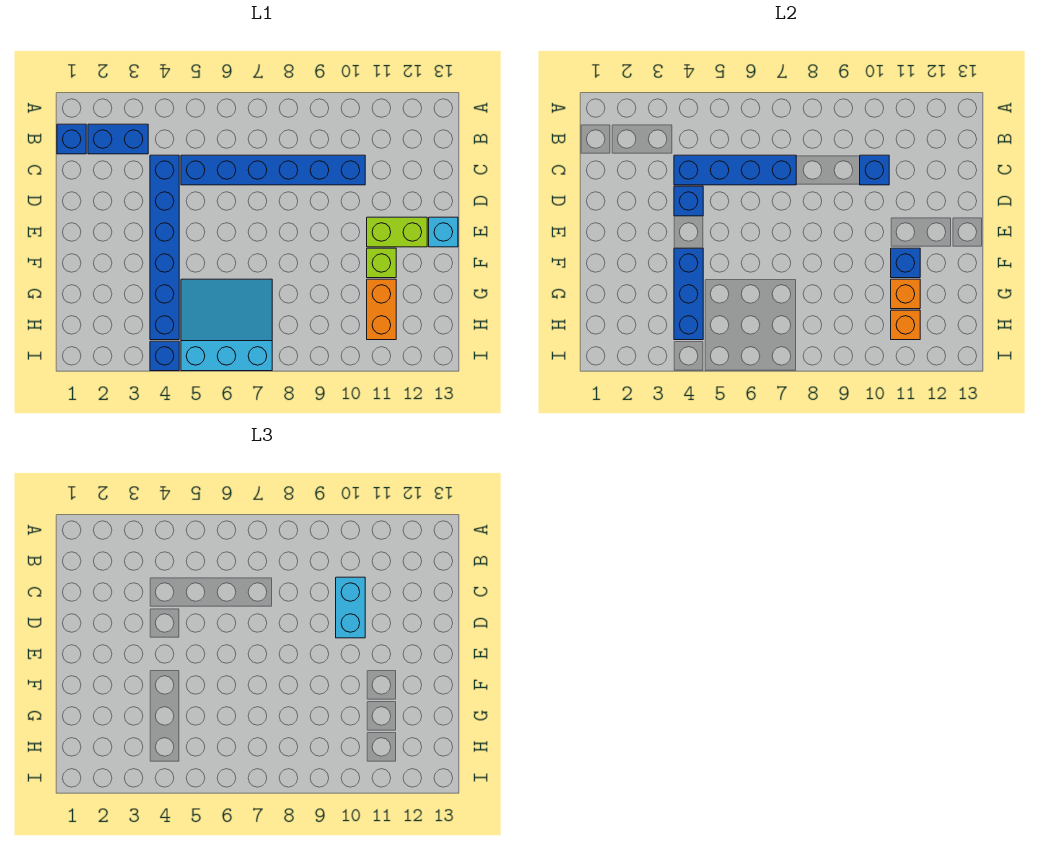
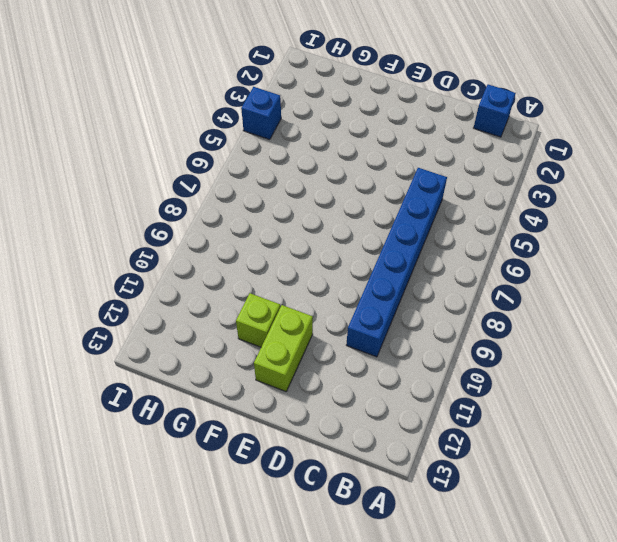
none -> blue brick B2:B3 level 1
none -> blue brick C4:H4 level 1
none -> cyan brick E13 level 1

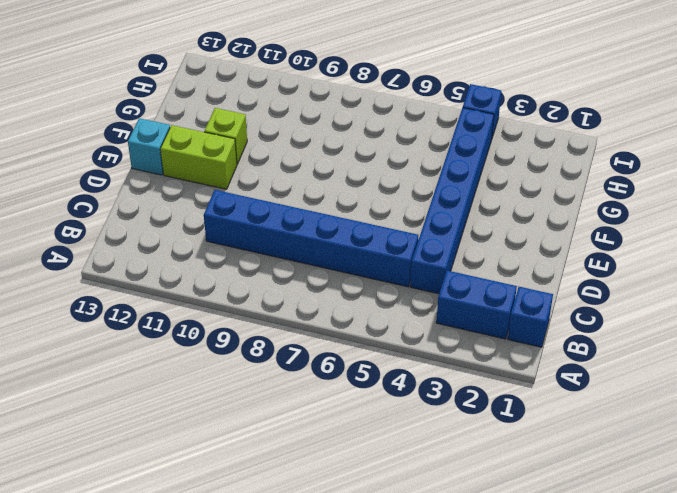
none -> cyan slope G5:I7 level 1 top I
none -> orange brick G11:H11 level 1
none -> blue brick C4:C7 level 2

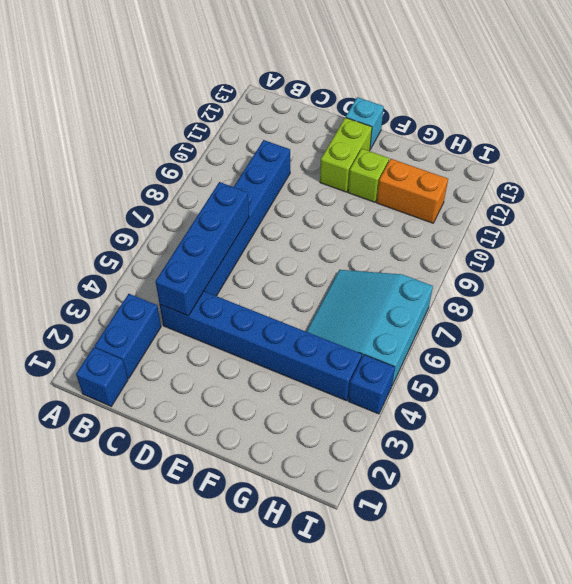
none -> blue brick C10 level 2
none -> blue brick D4 level 2
none -> blue brick F4:H4 level 2

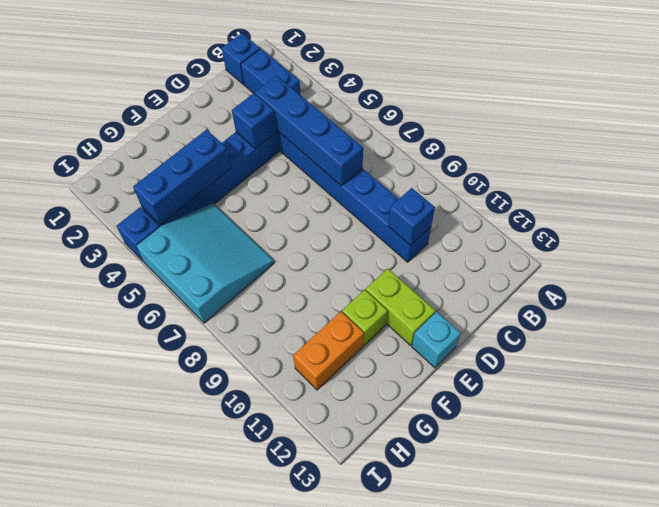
none -> blue brick F11 level 2
none -> orange brick G11 level 2
none -> orange brick H11 level 2

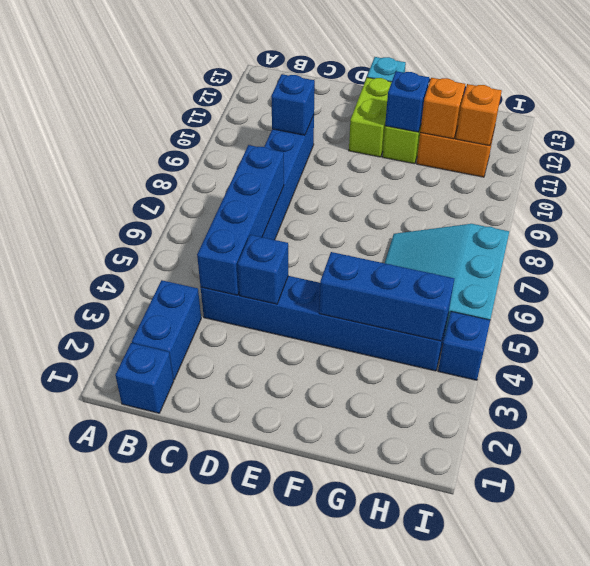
none -> cyan brick C10:D10 level 3

